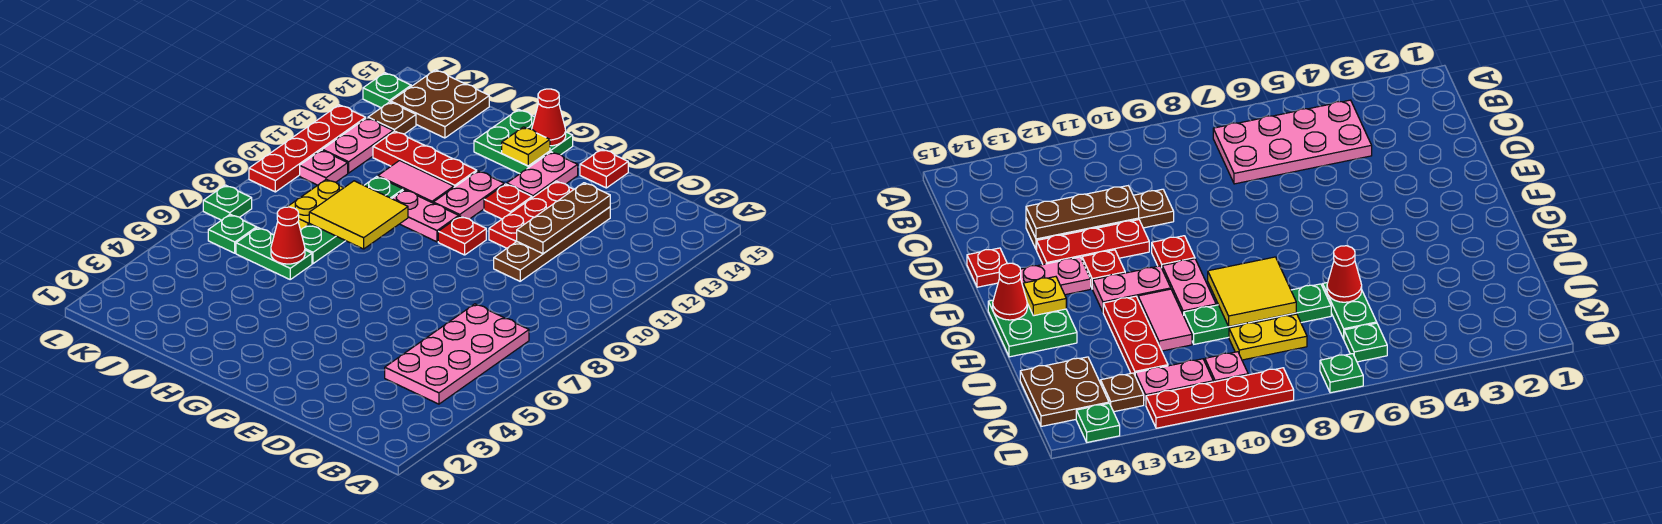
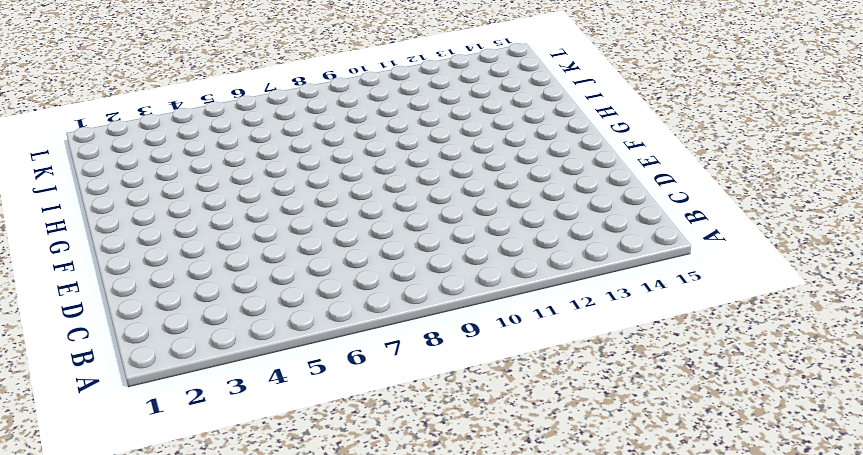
none -> pink plate B4:C7 level 1
none -> brown plate D10:D13 level 1
none -> red plate E11:E13 level 1

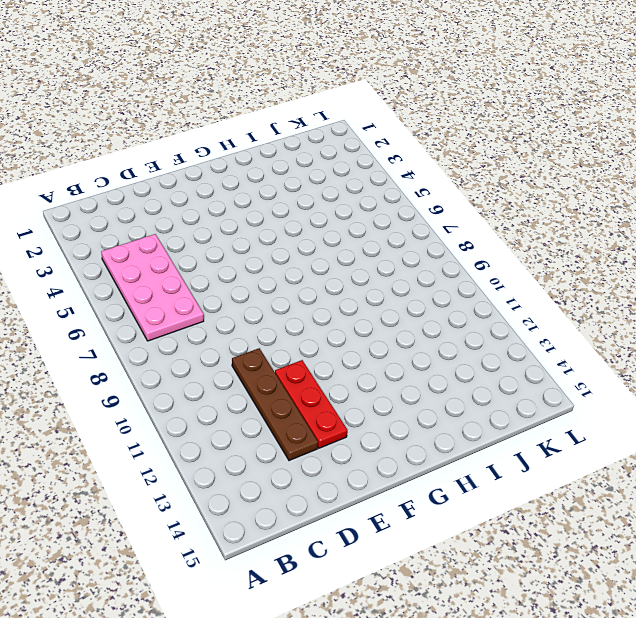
none -> red plate E15 level 1
none -> red plate F10 level 1
none -> red plate F12 level 1

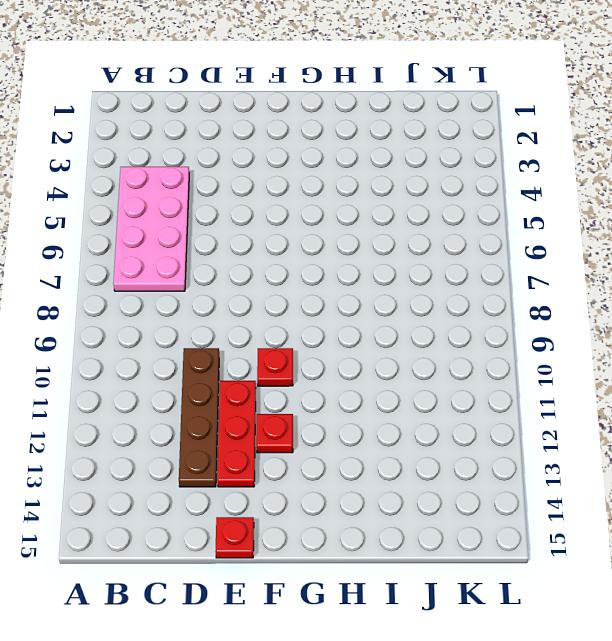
none -> pink plate F13:F14 level 1
none -> pink plate G10:H10 level 1
none -> pink plate G11:G12 level 1

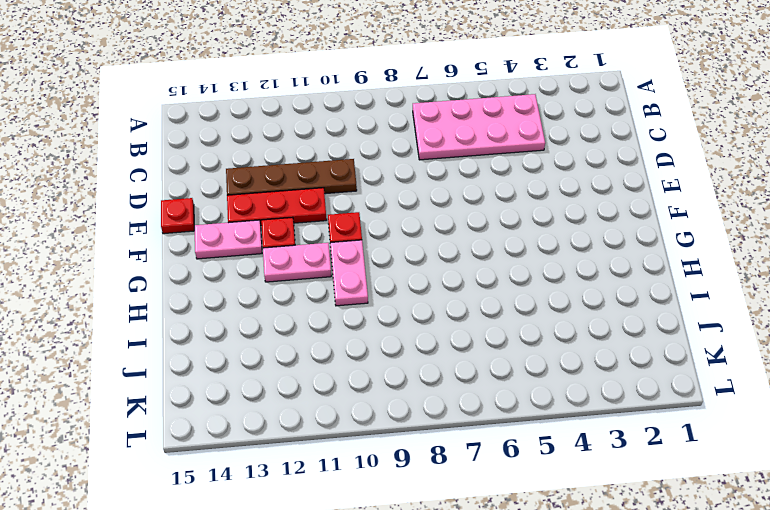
none -> green plate G14:H15 level 1
none -> pink tile H11:I11 level 1
none -> red plate H12:J12 level 1

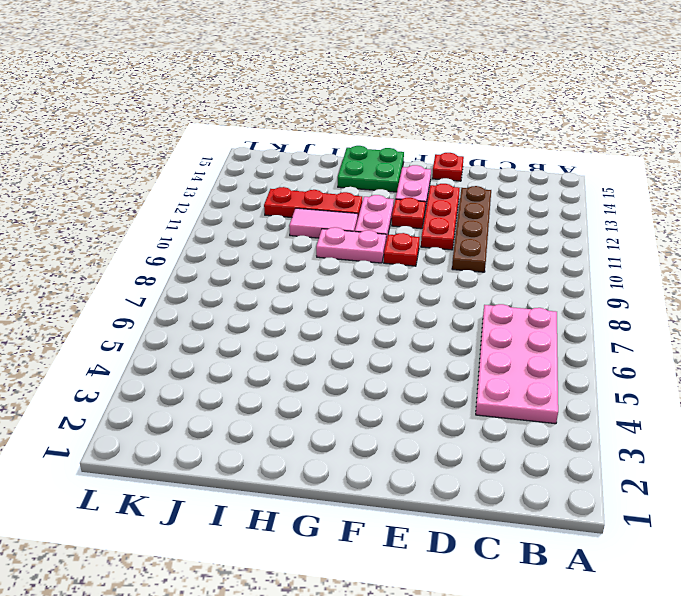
none -> green plate I6:J6 level 1
none -> green plate I7:I10 level 1
none -> yellow plate J8:J9 level 1

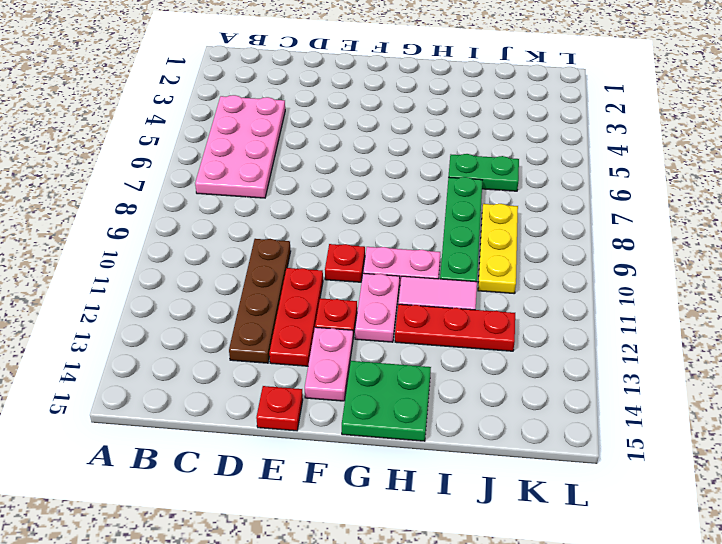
yellow plate J8:J10 level 1 -> yellow plate J8:J9 level 1
none -> brown plate J14:K15 level 1
none -> green plate K6 level 1
none -> pink plate K10 level 1

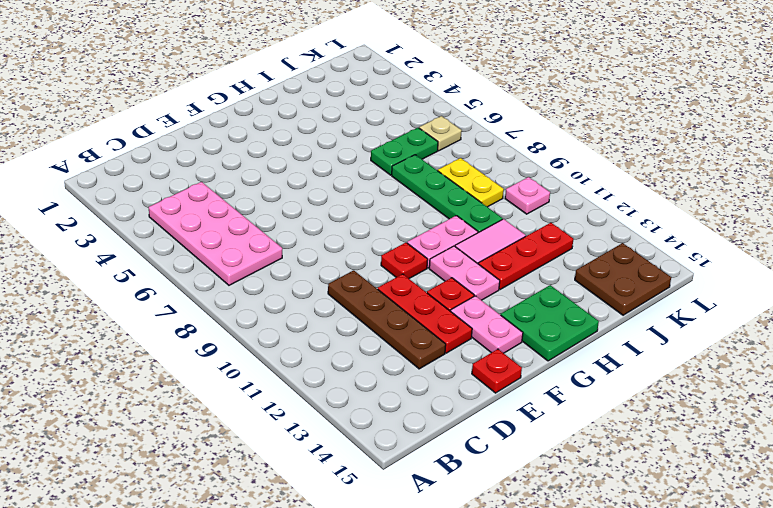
tan plate K6 level 1 -> green plate K6 level 1
none -> pink plate K11:K12 level 1
none -> brown plate K13 level 1
none -> green plate L7 level 1

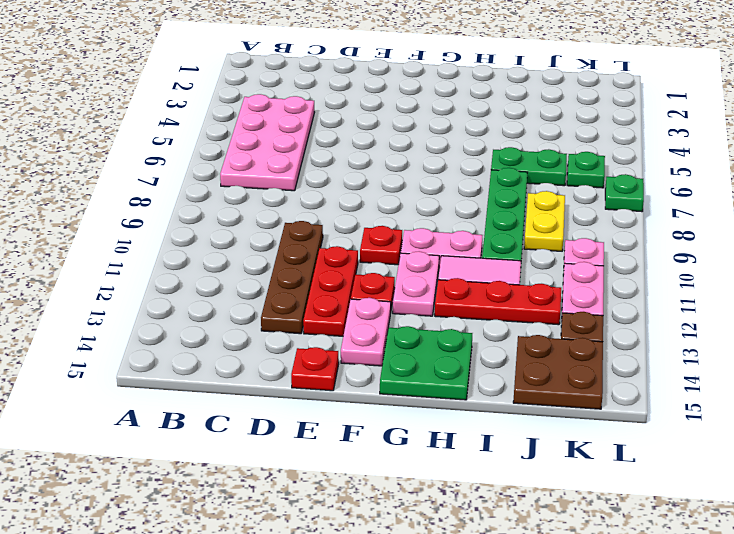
none -> red plate L9:L12 level 1
none -> green plate L14 level 1
none -> brown plate D11:D13 level 2

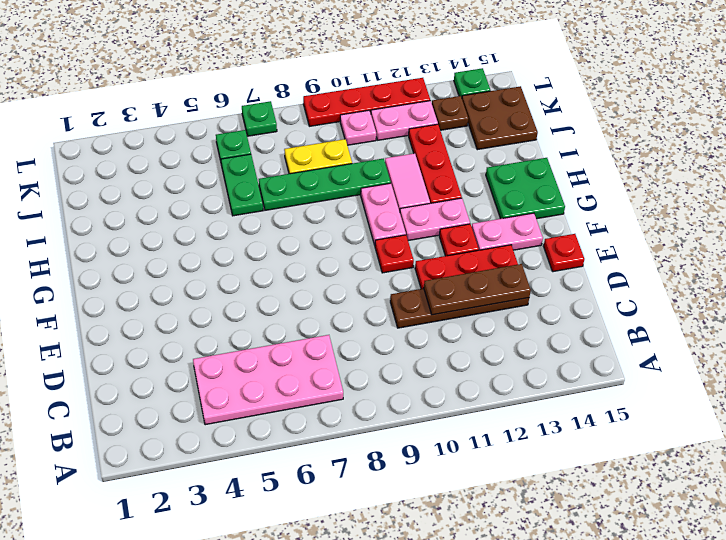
none -> yellow plate G14 level 2
none -> red cone G15 level 2
none -> yellow tile H8:I9 level 2

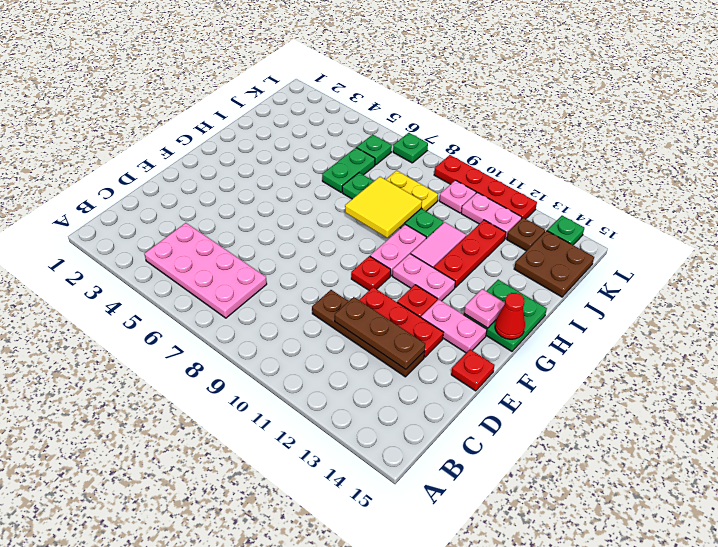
pink plate G14 level 2 -> yellow plate G14 level 2
none -> red cone I6 level 2

